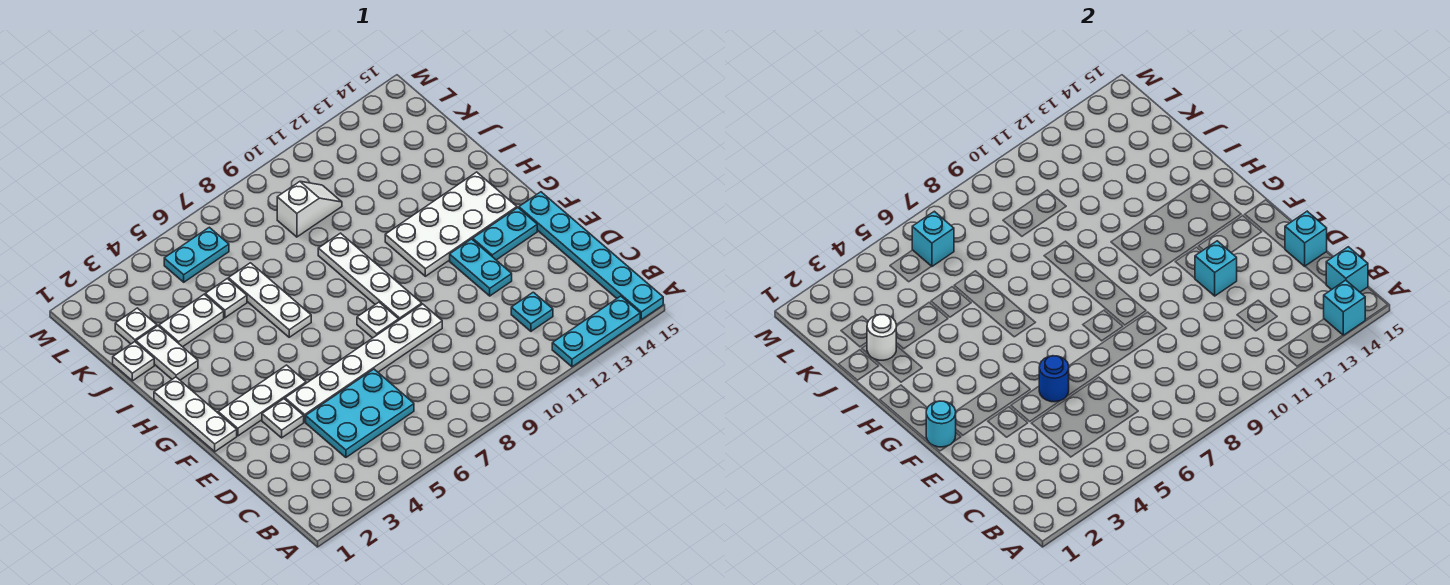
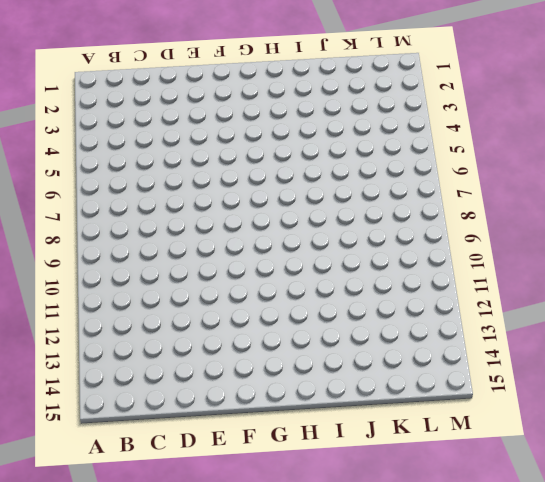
none -> cyan plate A12:A14 level 1
none -> cyan plate A15:F15 level 1
none -> cyan plate C4:D6 level 1

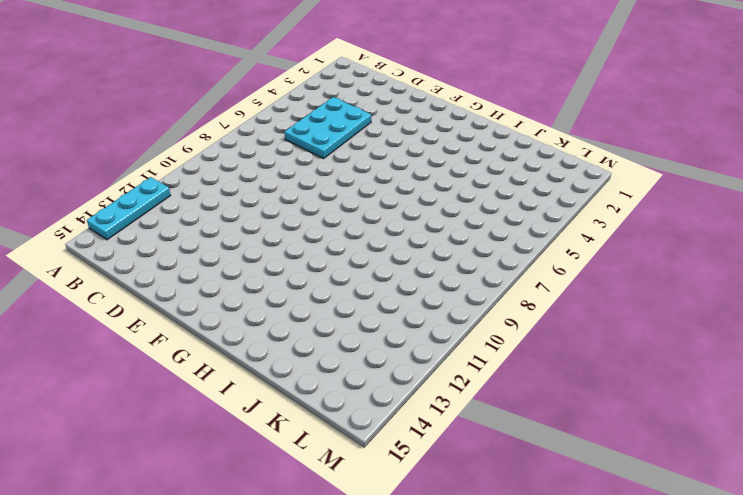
none -> cyan plate A15:F15 level 1
none -> cyan plate C12 level 1
none -> white plate E3 level 1

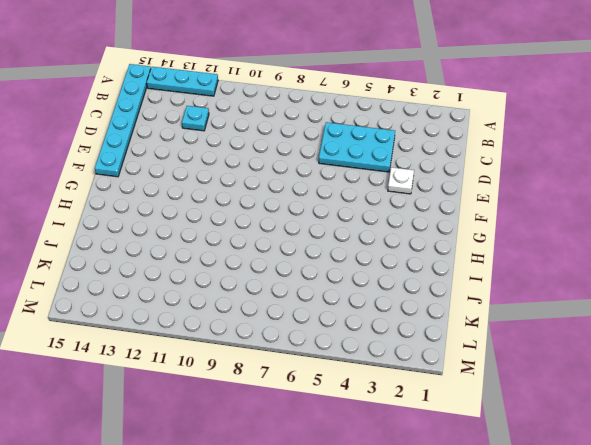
none -> white plate E4:E9 level 1
none -> cyan plate E12:F12 level 1
none -> white plate F1:H1 level 1

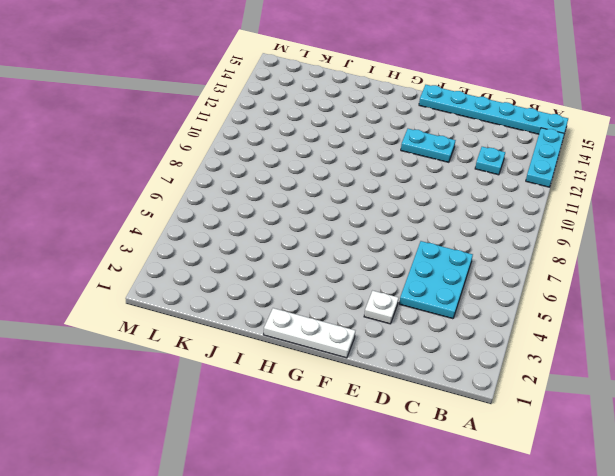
none -> white plate E4:E9 level 1
none -> white plate F2:F4 level 1
none -> white plate F8 level 1

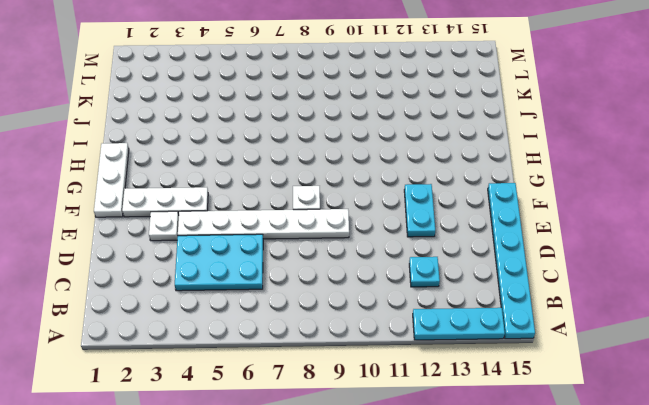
none -> white plate F9:I9 level 1
none -> cyan plate F13:F14 level 1
none -> white plate G11:H14 level 1

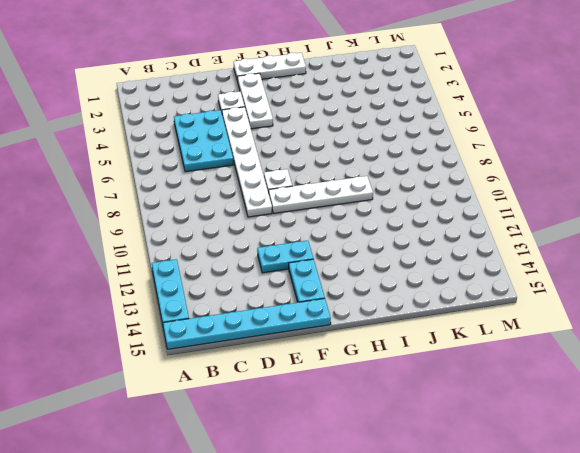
none -> cyan plate C12 level 1
none -> white plate G11:H14 level 1
none -> white plate H6:J6 level 1

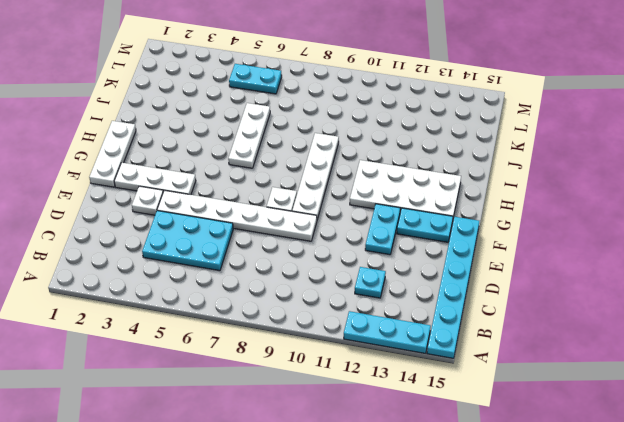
none -> white plate I2:J2 level 1
none -> white plate J1 level 1
none -> white plate J3:J4 level 1

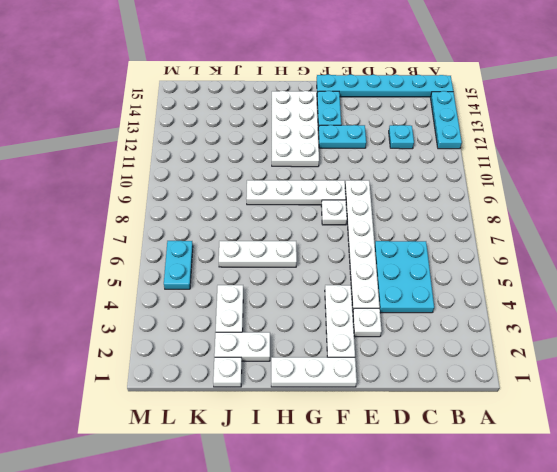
none -> white plate J5 level 1
none -> white plate K2 level 1
none -> white slope K9:K10 level 1 top 9

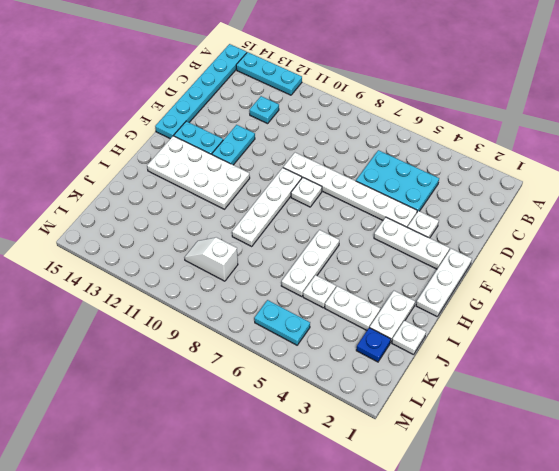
blue plate K2 level 1 -> white plate K2 level 1
none -> cyan brick A14 level 2
none -> cyan brick B15 level 2
none -> cyan brick D15 level 2

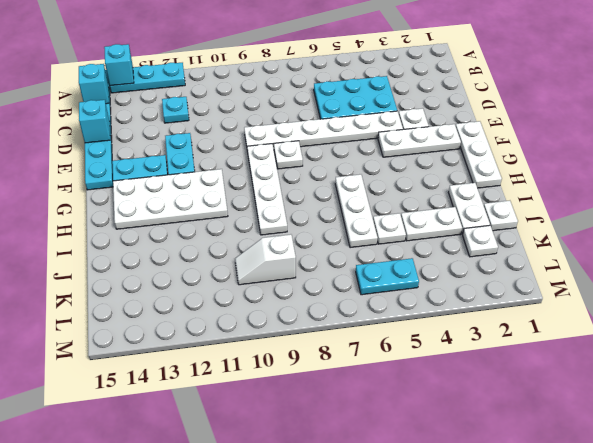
none -> blue round brick E5 level 2
none -> cyan brick E12 level 2
none -> cyan round brick F1 level 2

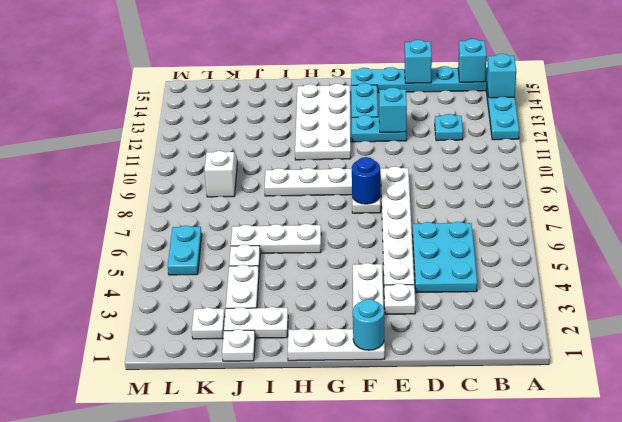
blue round brick F8 level 2 -> blue round brick E5 level 2
none -> white round brick J2 level 2
none -> cyan brick L6 level 2

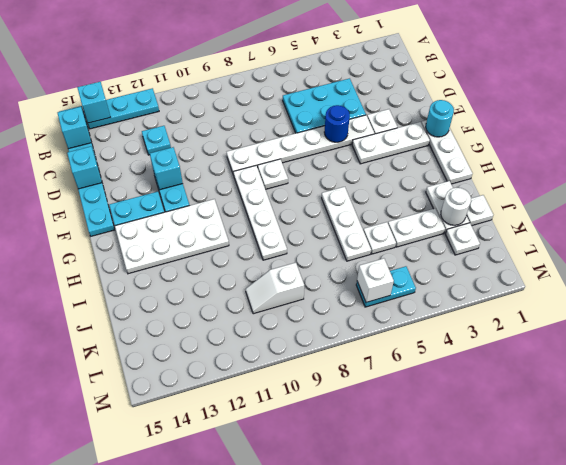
white brick L6 level 2 -> cyan brick L6 level 2

